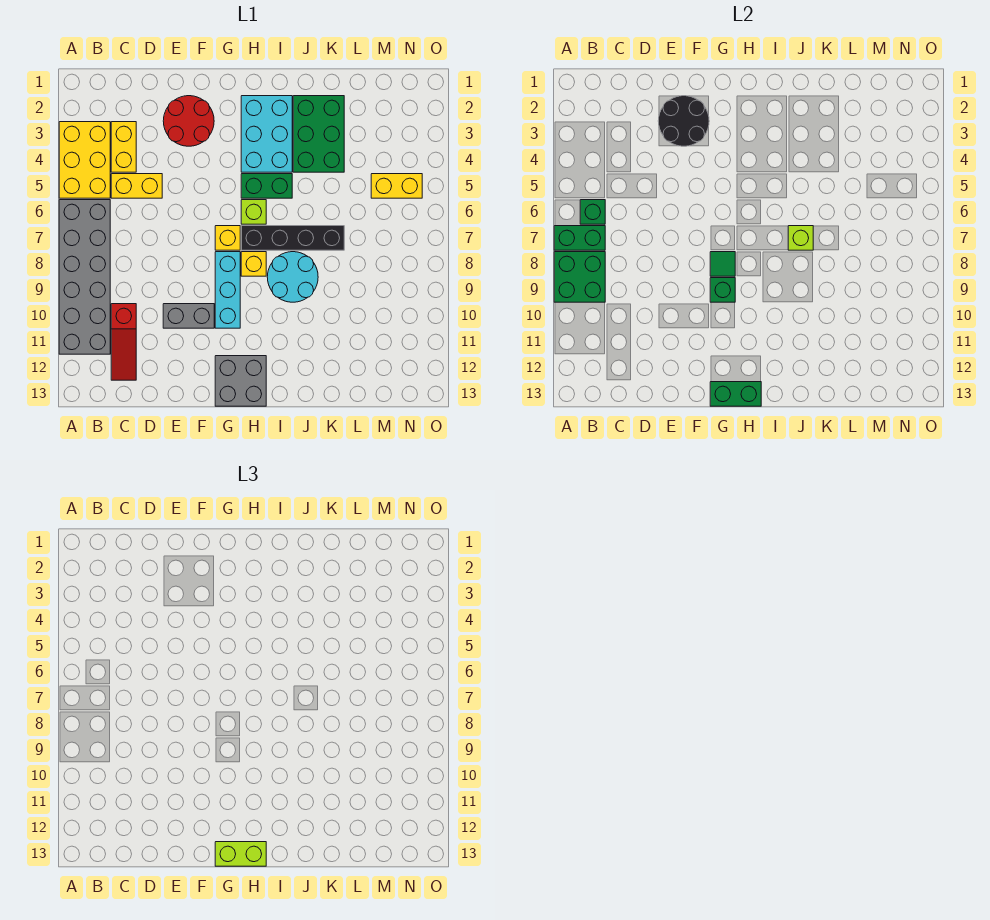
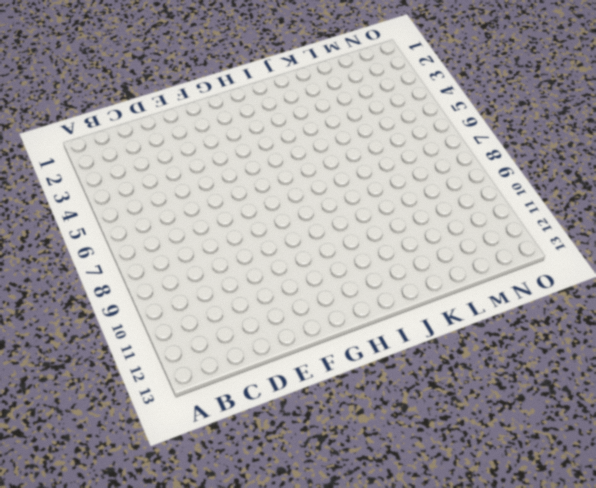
none -> yellow brick A3:B5 level 1
none -> grey brick A6:B11 level 1
none -> yellow brick C3:C4 level 1

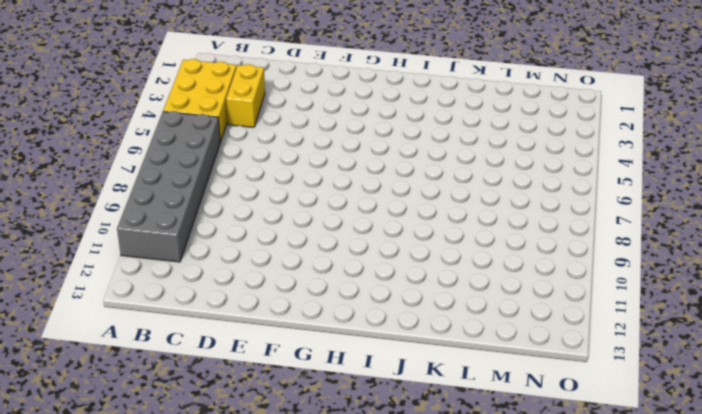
none -> yellow brick C5:D5 level 1
none -> red slope C10:C12 level 1 top 10
none -> red round brick E2:F3 level 1

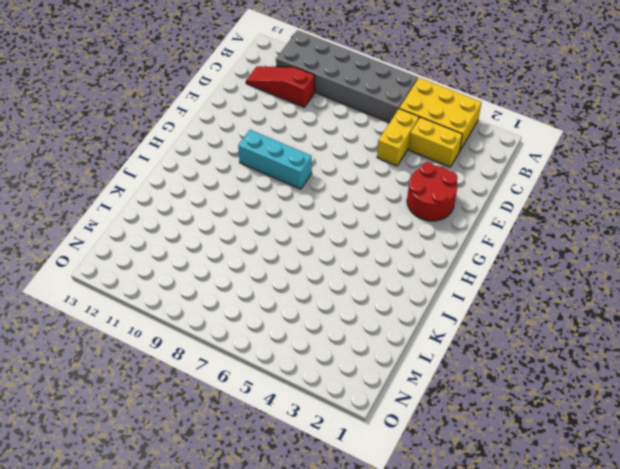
none -> grey brick E10:F10 level 1
none -> yellow brick G7 level 1
none -> grey brick G12:H13 level 1

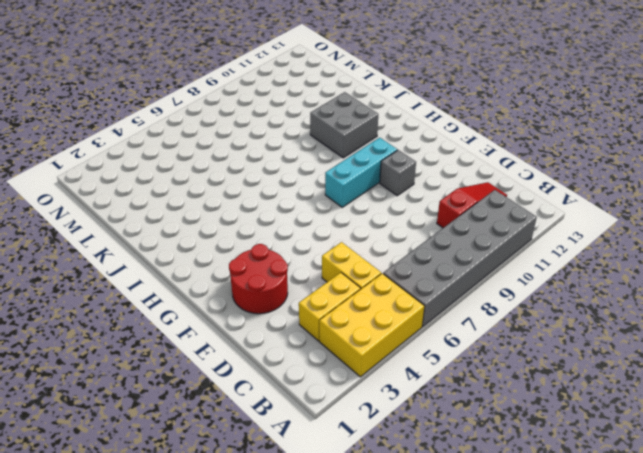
grey brick F10 level 1 -> grey brick E10:F10 level 1
grey brick I10:J11 level 1 -> grey brick G12:H13 level 1
none -> yellow brick G7 level 1
none -> cyan brick H2:I4 level 1
none -> green brick H5:I5 level 1

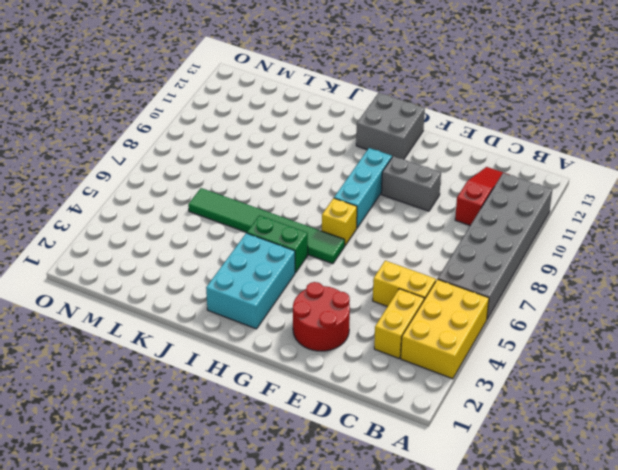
green tile G6:L6 level 1 -> lime brick H6 level 1
none -> black brick H7:K7 level 1
none -> yellow brick H8 level 1
none -> cyan round brick I8:J9 level 1

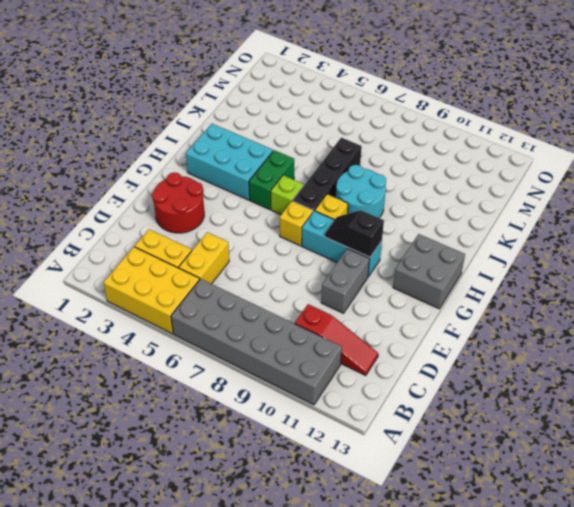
black slope G9:G10 level 2 top 10 -> green brick G9 level 2
none -> green brick J2:K4 level 1
none -> yellow brick M5:N5 level 1
none -> green brick A7:B7 level 2

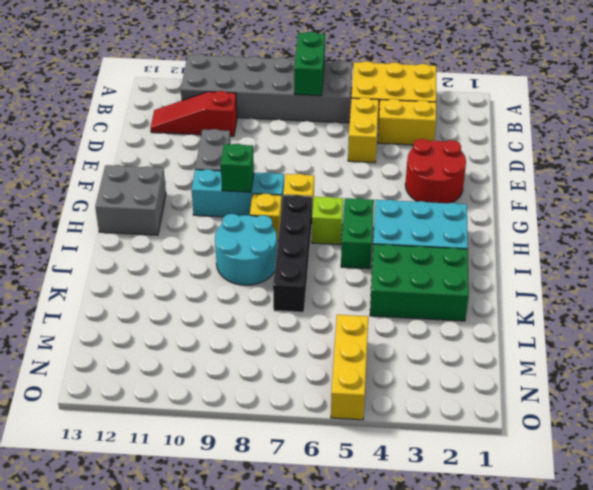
yellow brick M5:O5 level 1 -> yellow brick M5:N5 level 1
none -> green brick A8:B9 level 2
none -> green brick B6 level 2
none -> black round brick E2:F3 level 2

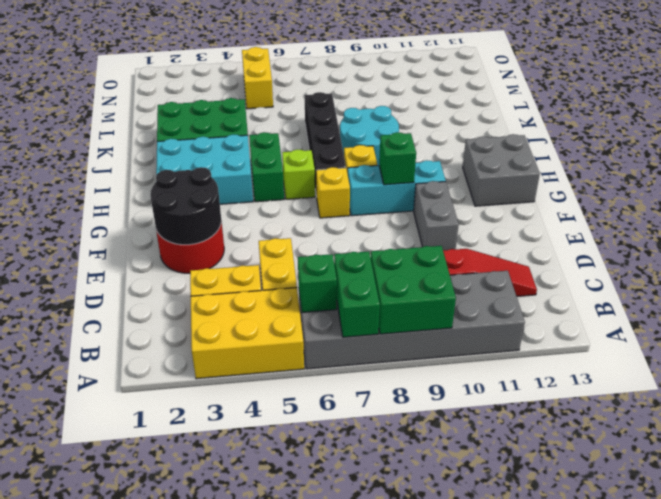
none -> green tile G8 level 2
none -> green brick G13:H13 level 2
none -> lime brick J7 level 2

